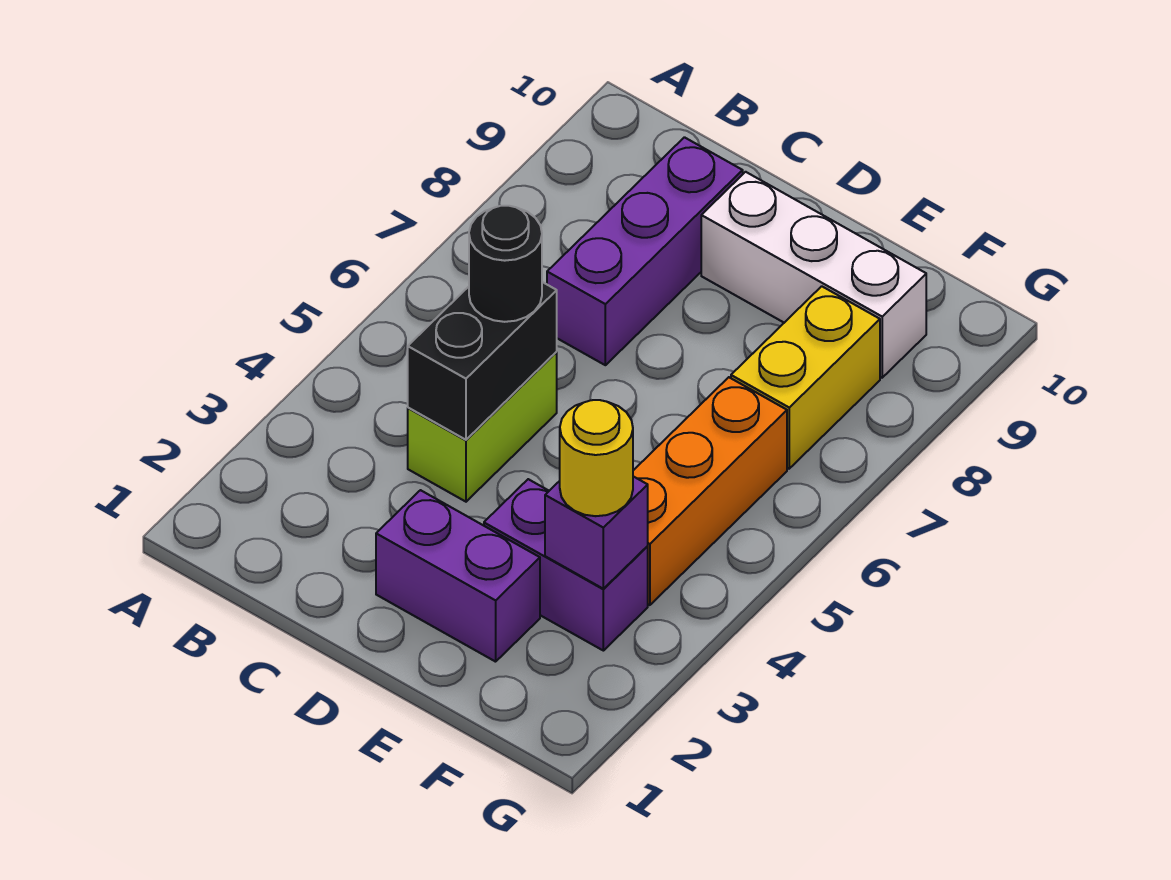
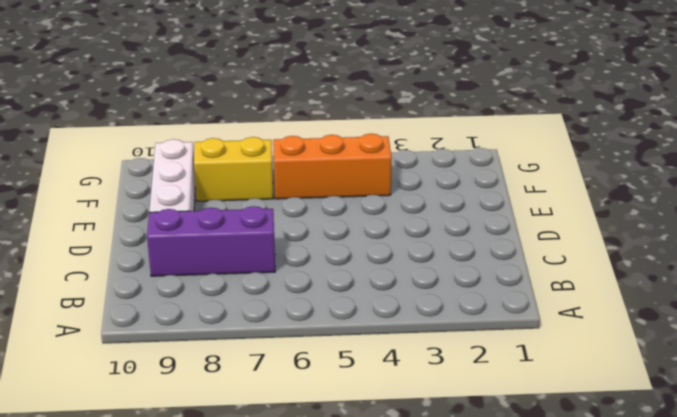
none -> lime brick C4:C5 level 1
none -> purple brick D2:E2 level 1

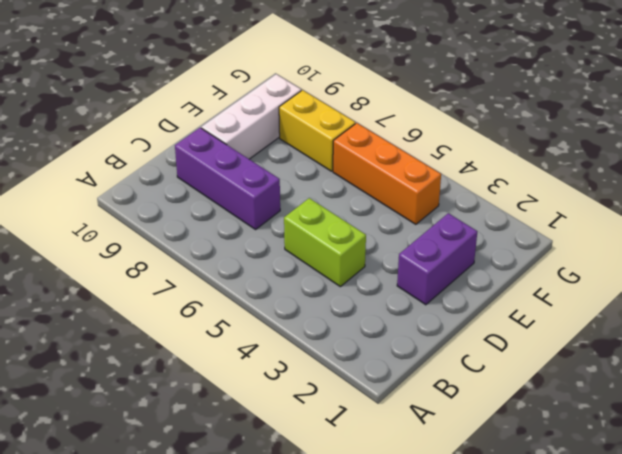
none -> purple brick E3:F3 level 1
none -> black brick C4:C5 level 2

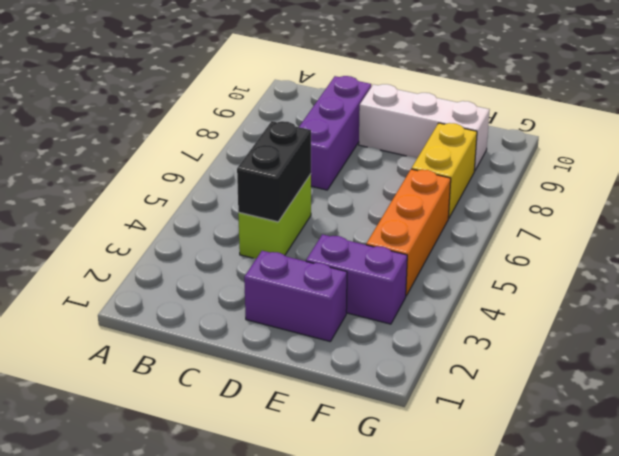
none -> purple brick F3 level 2
none -> black round brick C5 level 3

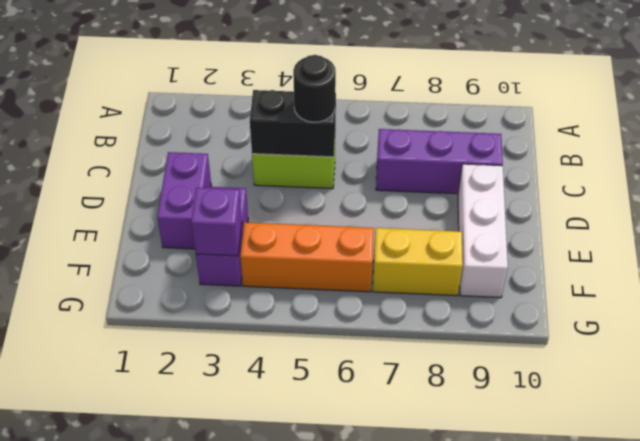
none -> yellow round brick F3 level 3

